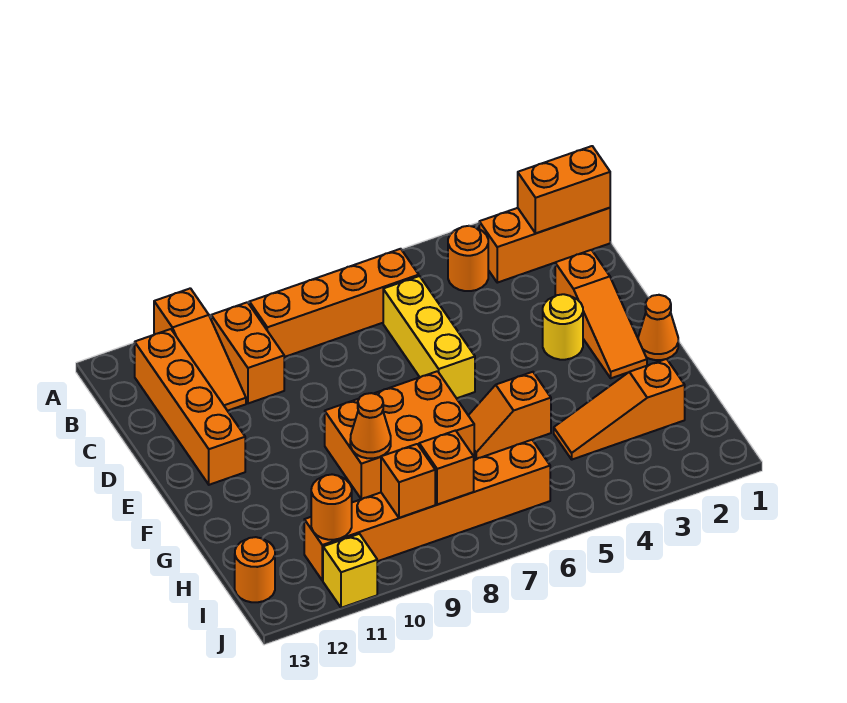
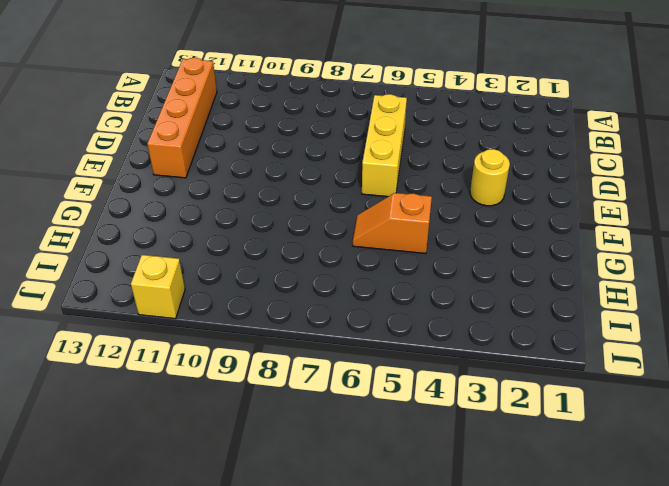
none -> orange slope A11:C11 level 1 top A
none -> orange brick B1:B3 level 1
none -> orange round brick B4 level 1

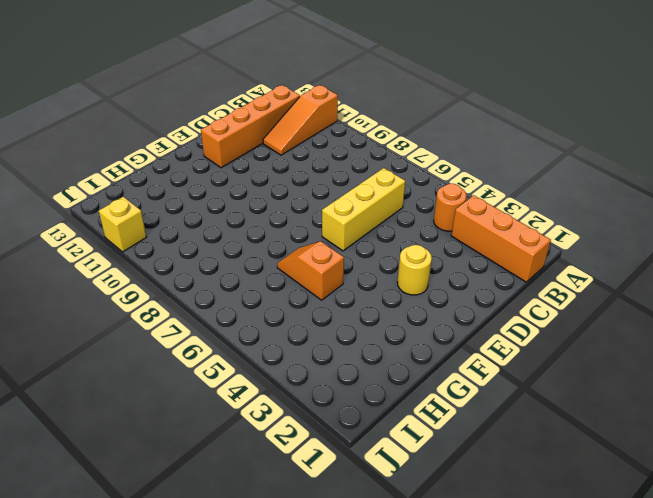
none -> orange brick B6:B9 level 1
none -> orange brick B10:C10 level 1
none -> orange slope D2:F2 level 1 top D

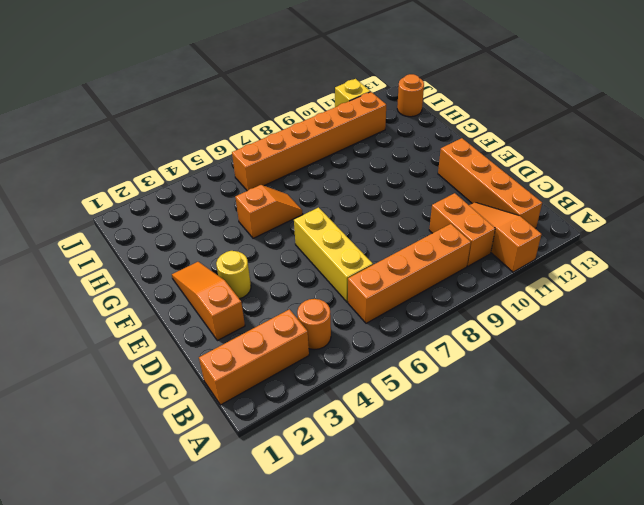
none -> orange cone F1 level 1
none -> orange brick F7:G9 level 1
none -> orange slope H2:H4 level 1 top 2

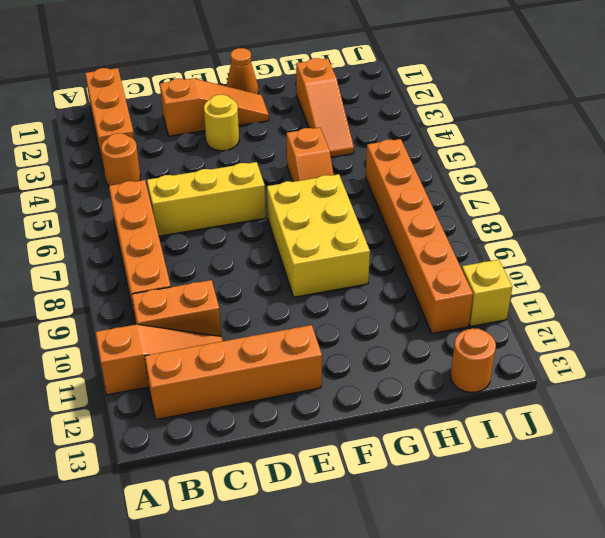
yellow brick F7:G9 level 1 -> orange brick F7:G9 level 1
none -> orange brick B1:B2 level 2
none -> orange cone G9 level 2
none -> orange brick I8 level 2

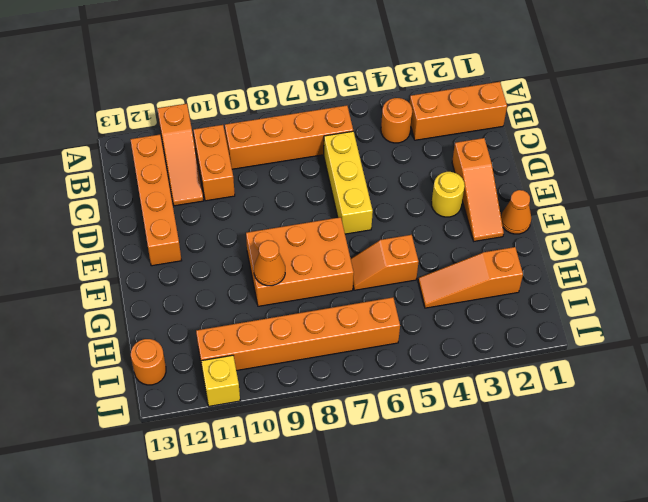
none -> orange brick B1:B2 level 2
none -> orange brick I8 level 2
none -> orange brick I9 level 2

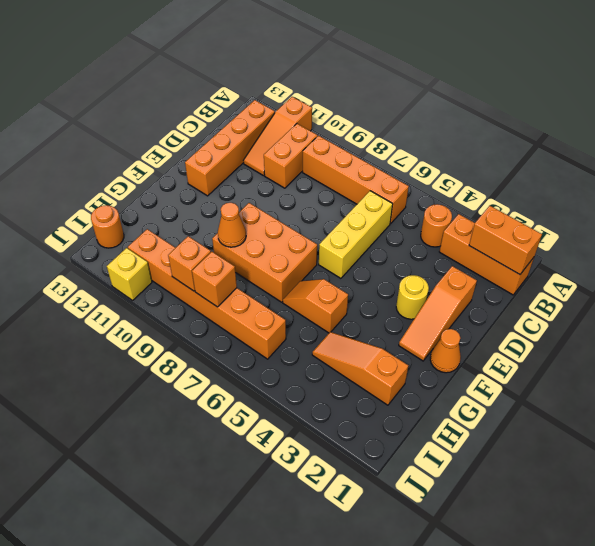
none -> orange round brick I11 level 2

